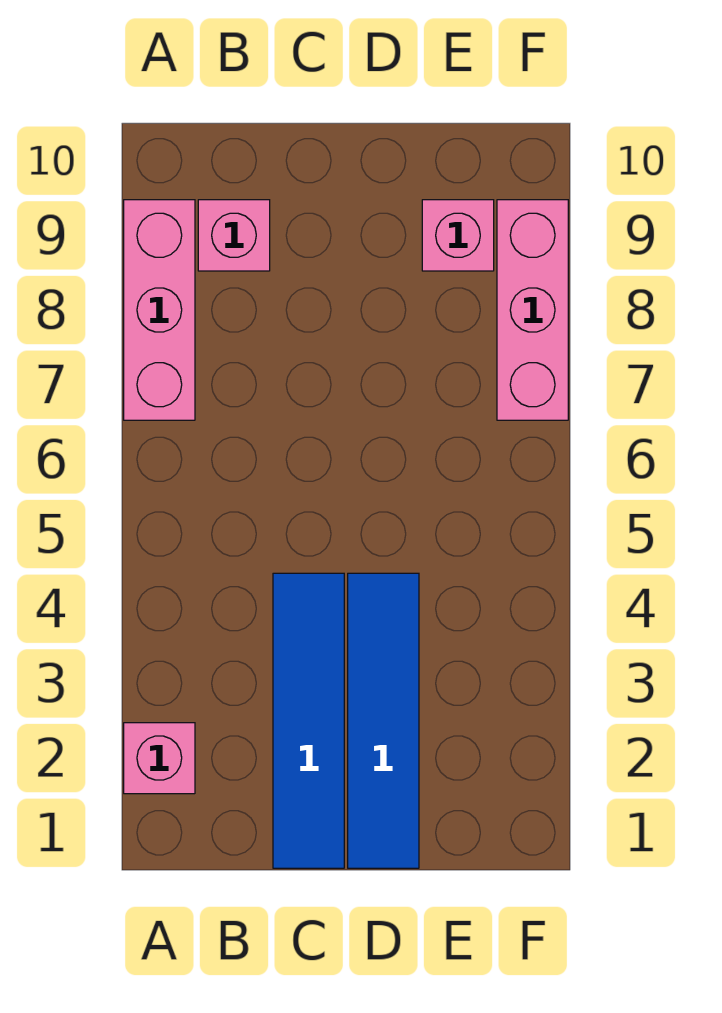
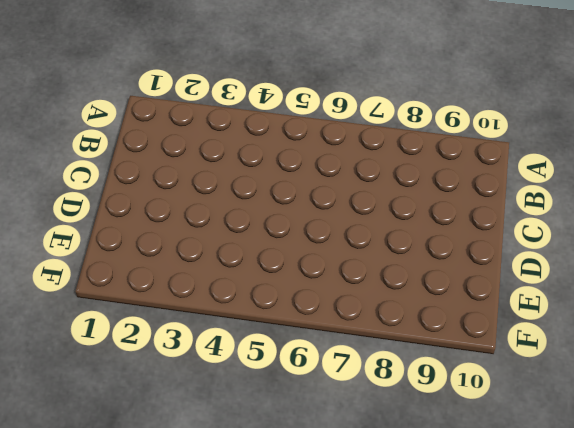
none -> pink brick A2 level 1
none -> pink brick A7:A9 level 1

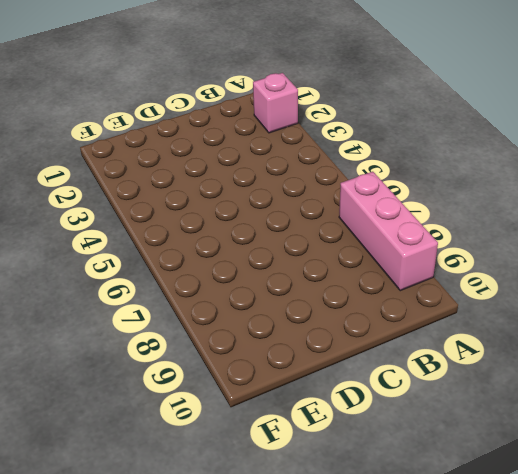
none -> pink brick B9 level 1
none -> blue tile C1:C4 level 1

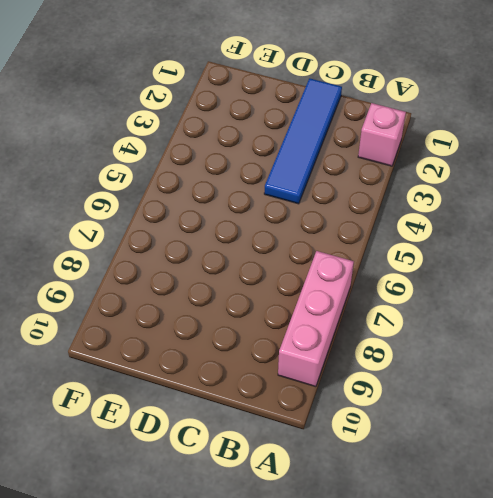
none -> pink brick B9 level 1
none -> blue tile D1:D4 level 1

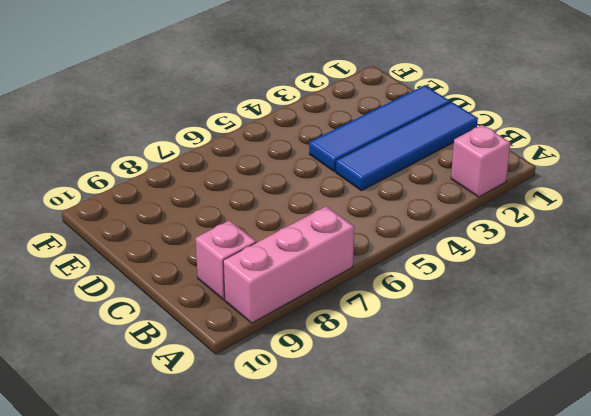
none -> pink brick E9 level 1
none -> pink brick F7:F9 level 1

